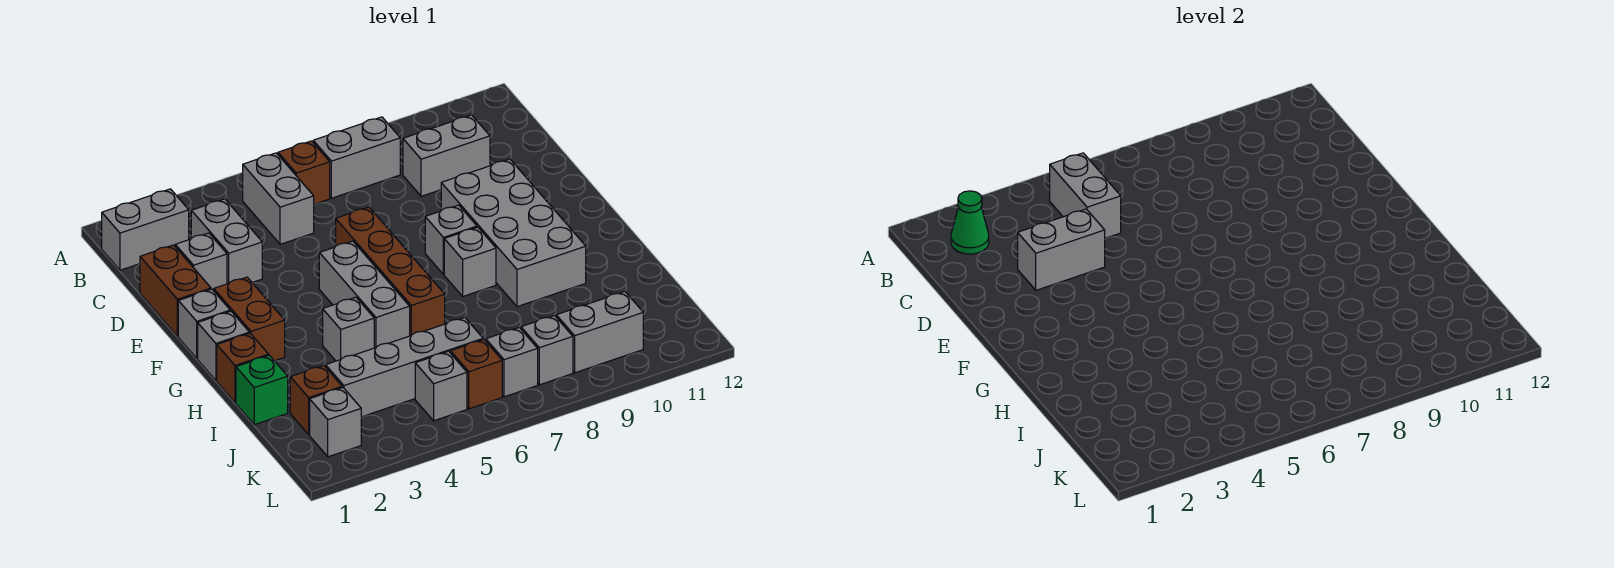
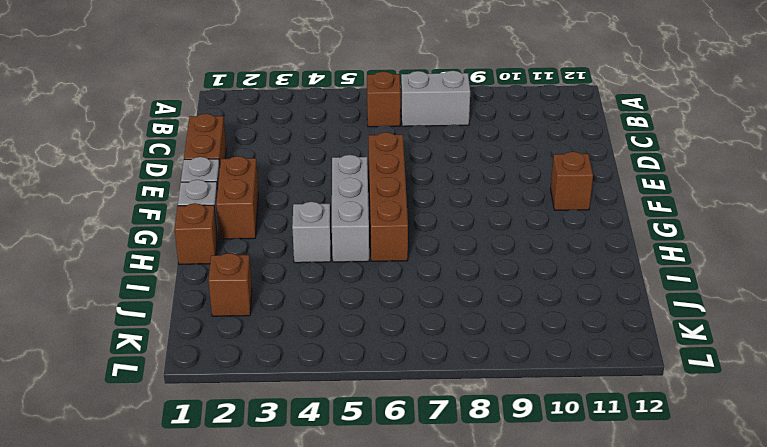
brown brick F11 level 1 -> brown brick K6 level 1
none -> grey brick B1:B2 level 1
none -> grey brick B5:C5 level 1
none -> grey brick C3:D3 level 1
none -> grey brick C9:C10 level 1

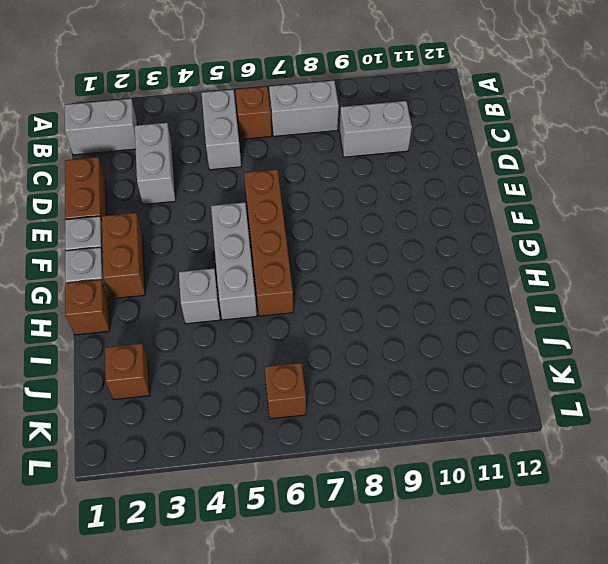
none -> grey brick D2 level 1
none -> grey brick E9:H10 level 1
none -> grey brick F8 level 1
none -> grey brick G8 level 1

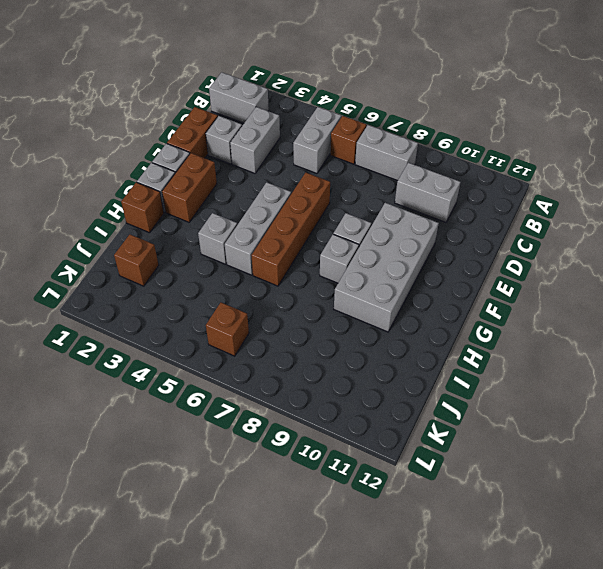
none -> green brick I1 level 1
none -> grey brick J3:J6 level 1
none -> grey brick K2 level 1
none -> grey brick K5 level 1

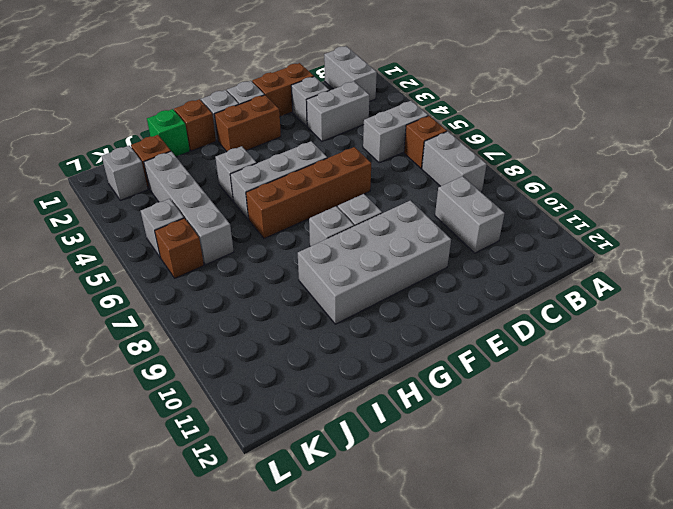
none -> grey brick K7 level 1
none -> grey brick K8 level 1
none -> grey brick K9:K10 level 1
none -> green cone B2 level 2

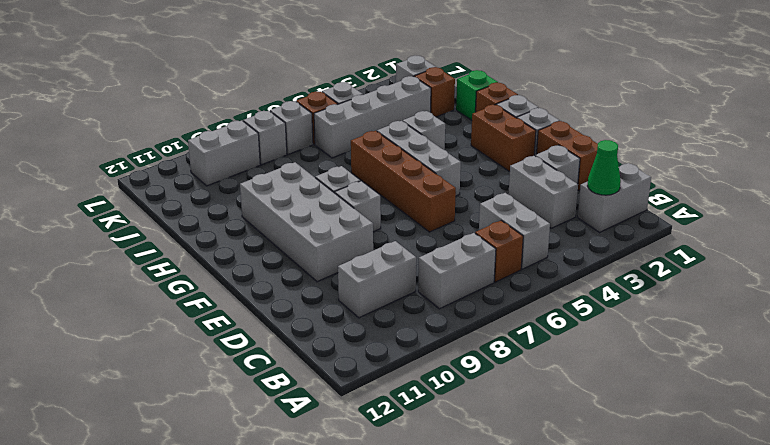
none -> grey brick B5:C5 level 2
none -> grey brick D3:D4 level 2

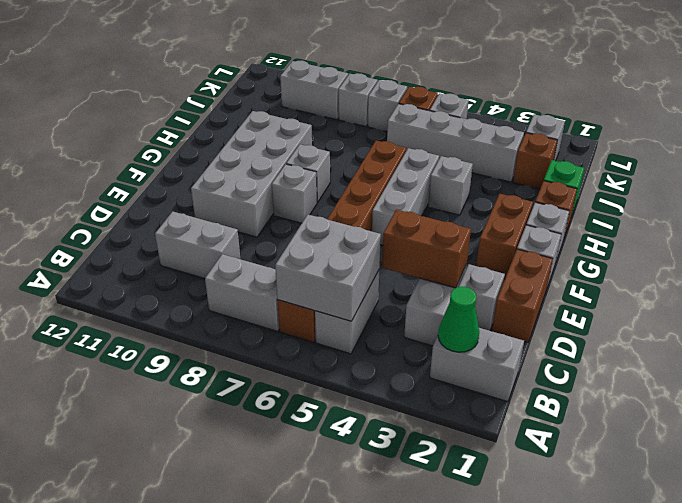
grey brick B5:C6 level 2 -> grey brick B5:C5 level 2
brown brick D3:D4 level 2 -> grey brick D3:D4 level 2

